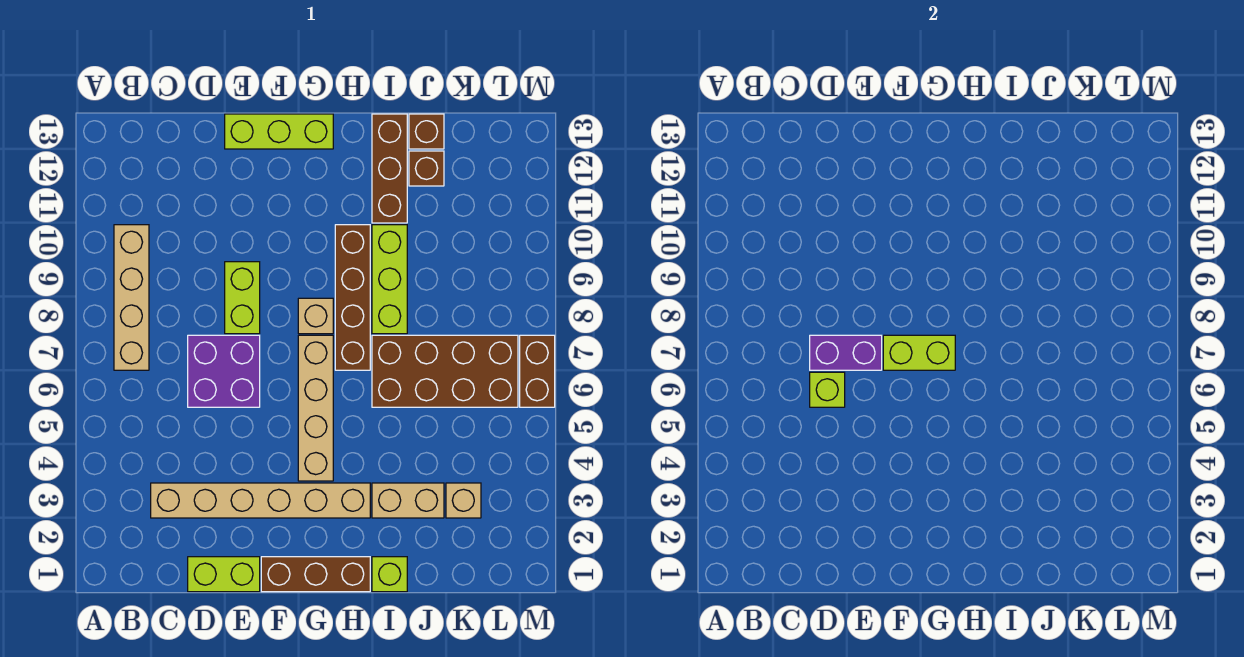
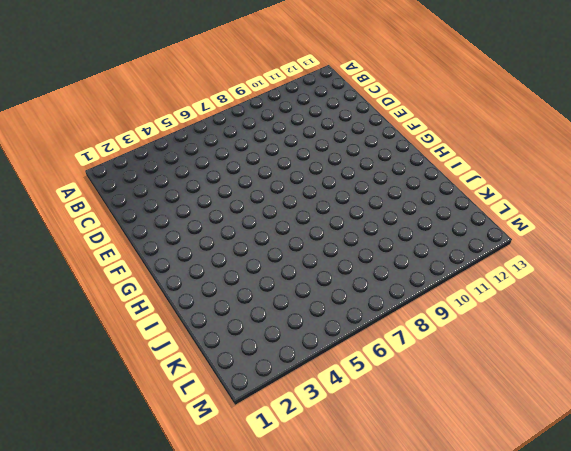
none -> tan brick B7:B10 level 1
none -> tan brick C3:H3 level 1
none -> lime brick D1:E1 level 1

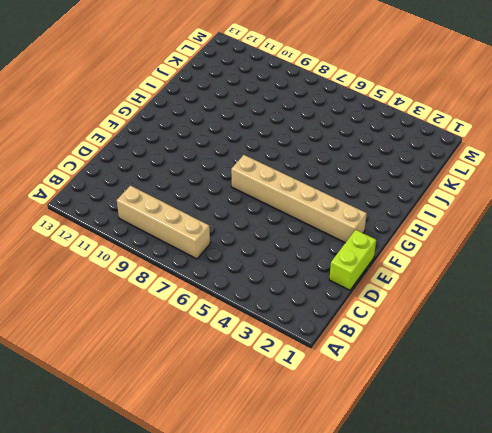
tan brick F2:F7 level 1 -> tan brick C3:H3 level 1
none -> purple brick D6:E7 level 1
none -> lime brick E8:E9 level 1
none -> lime brick E13:G13 level 1

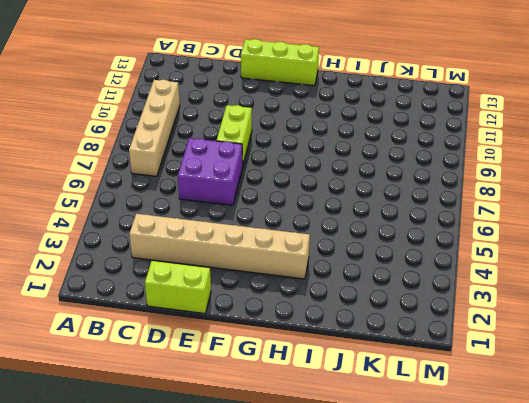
none -> brown brick F1:H1 level 1
none -> tan brick G4:G7 level 1
none -> tan brick G8 level 1

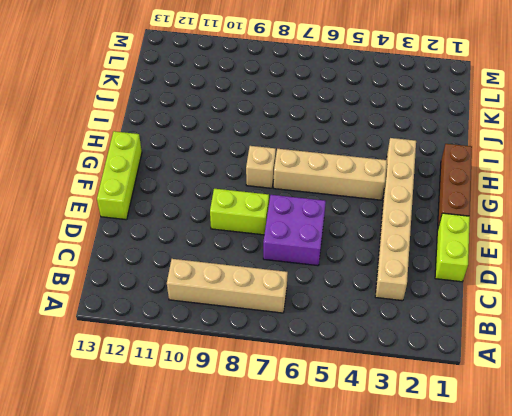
none -> brown brick H7:H10 level 1
none -> lime brick I1 level 1
none -> tan brick I3:J3 level 1

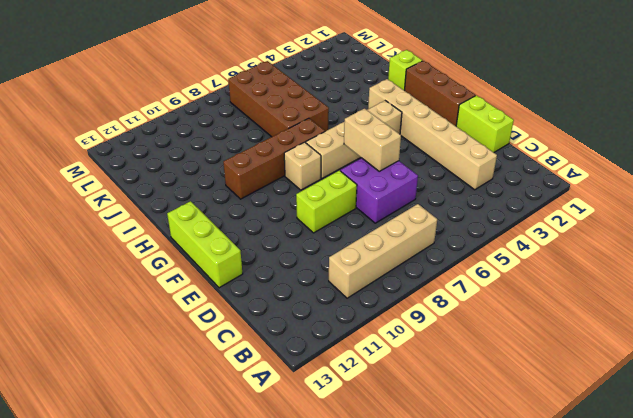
tan brick E6:F6 level 2 -> tan brick I3:J3 level 1
none -> lime brick I8:I10 level 1
none -> brown brick I11:I13 level 1
none -> brown brick J12 level 1

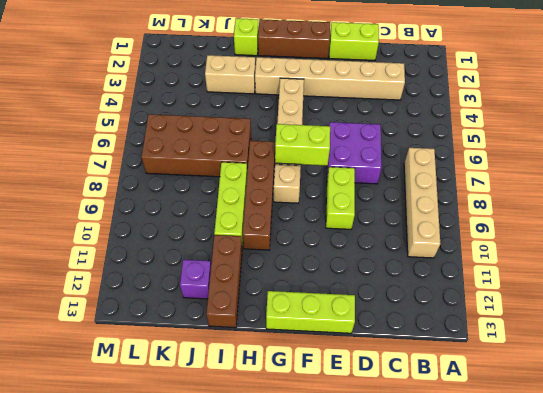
purple brick J12 level 1 -> brown brick J12 level 1
none -> brown brick J13 level 1
none -> tan brick K3 level 1
none -> brown brick M6:M7 level 1

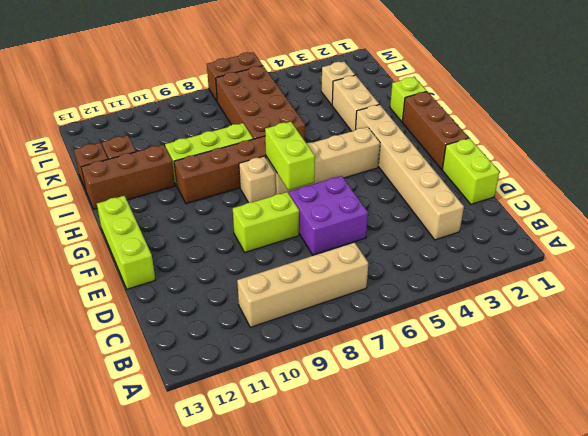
none -> lime brick D6 level 2
none -> purple brick D7:E7 level 2

